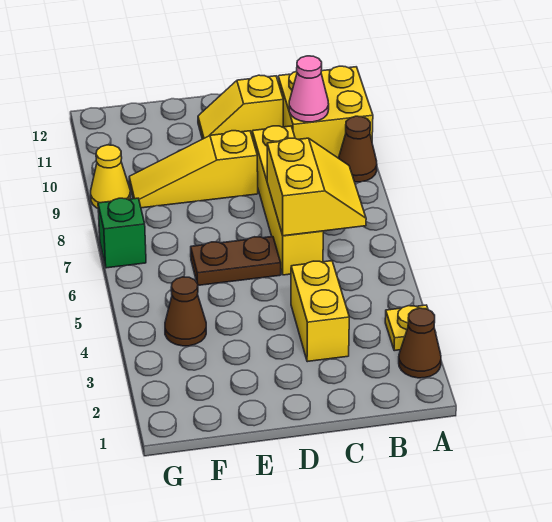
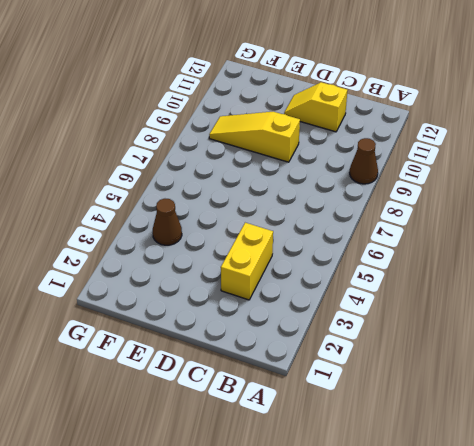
none -> brown cone A2 level 1
none -> yellow plate A3 level 1
none -> yellow brick A10:B11 level 1

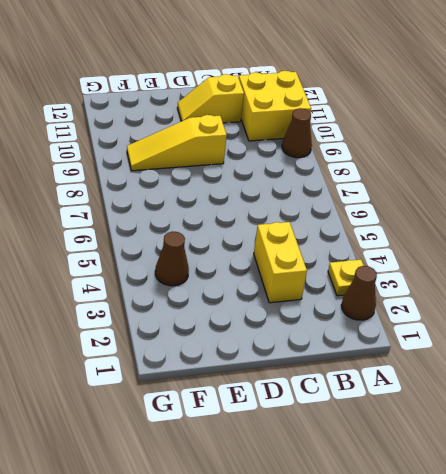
none -> yellow brick C6:C9 level 1
none -> brown plate D6:E6 level 1
none -> green brick G7 level 1

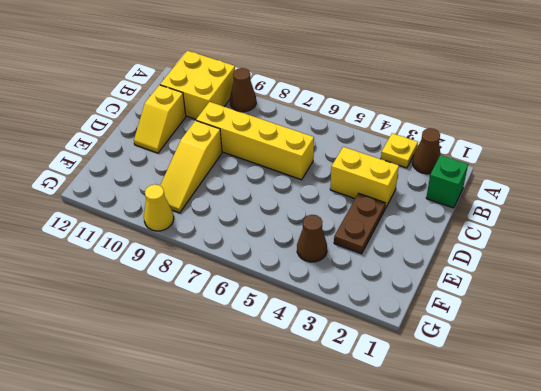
green brick B1 level 1 -> green brick G7 level 1
brown plate D3:E3 level 1 -> brown plate D6:E6 level 1
none -> yellow slope B6:C7 level 2 top C
none -> pink cone B10 level 2

